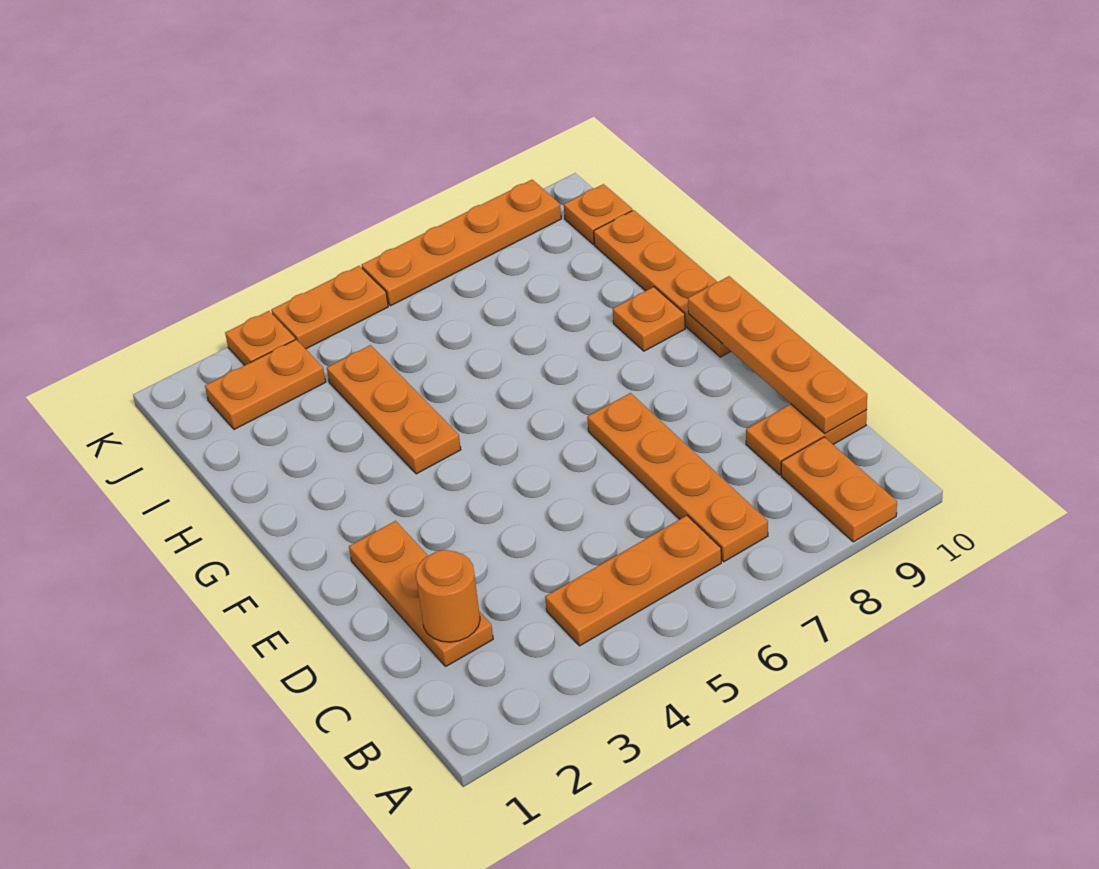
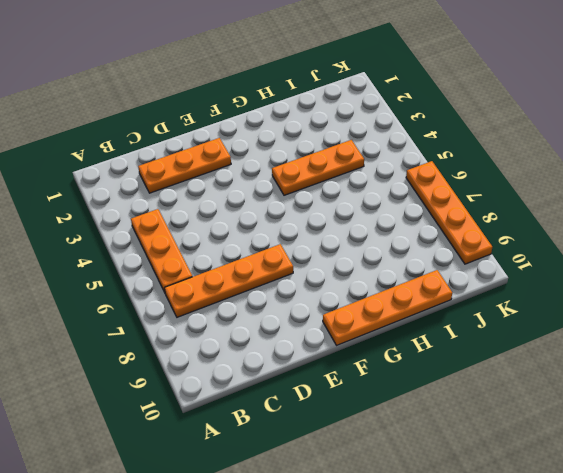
none -> orange plate A9:B9 level 1
none -> orange plate C9:C10 level 1
none -> orange plate G9 level 1

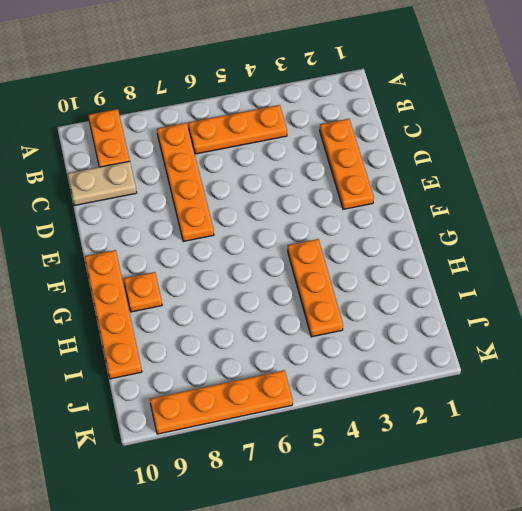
tan plate C9:C10 level 1 -> orange plate C9:C10 level 1
none -> orange plate J2:J3 level 1
none -> orange plate J10 level 1
none -> orange plate K3 level 1

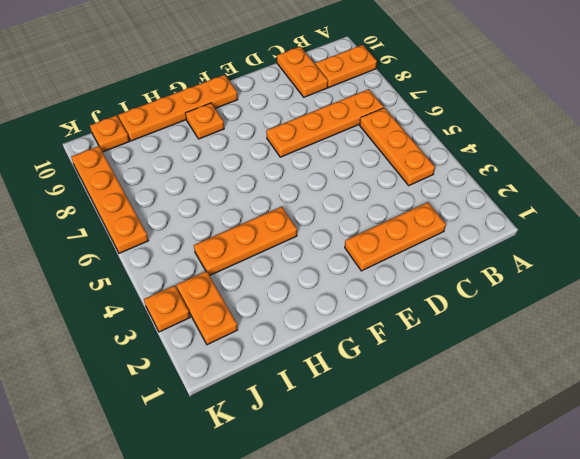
none -> orange plate K4:K5 level 1
none -> orange round brick C2 level 2
none -> orange plate C10:F10 level 2

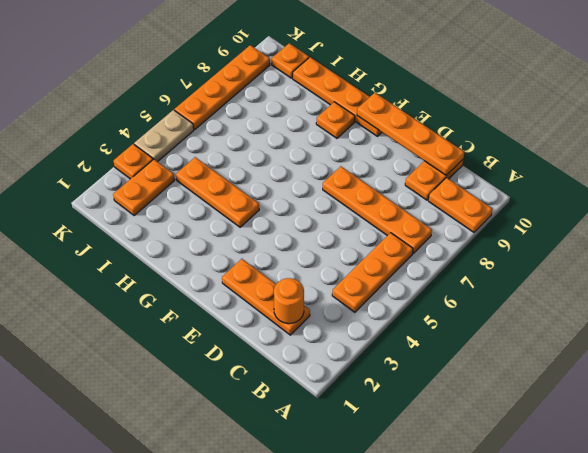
tan plate K4:K5 level 1 -> orange plate K4:K5 level 1

